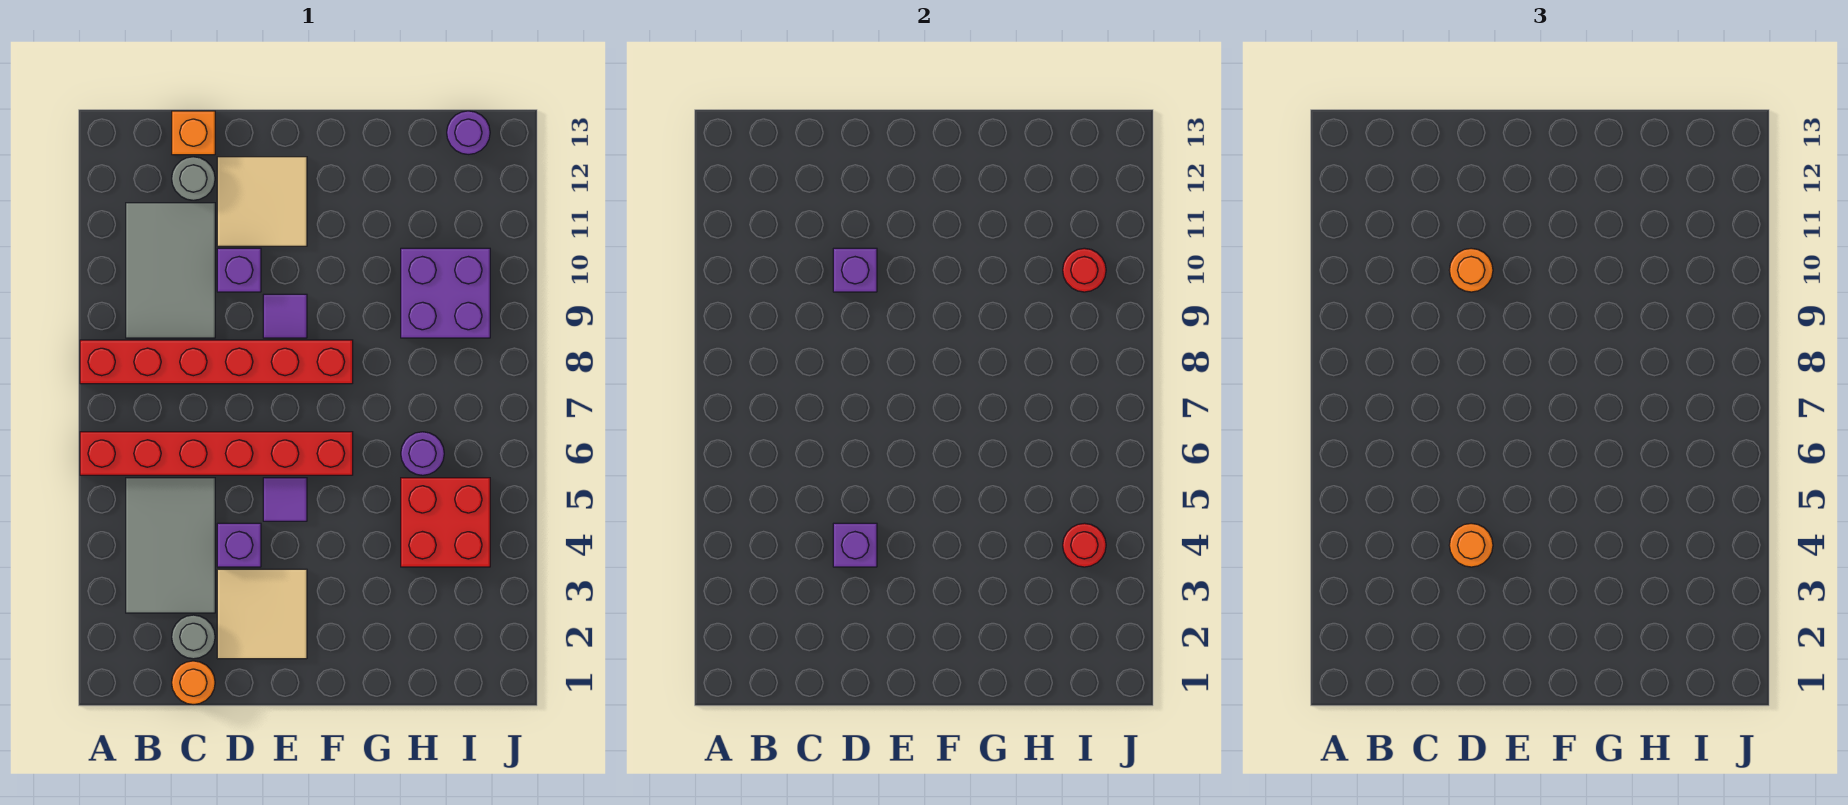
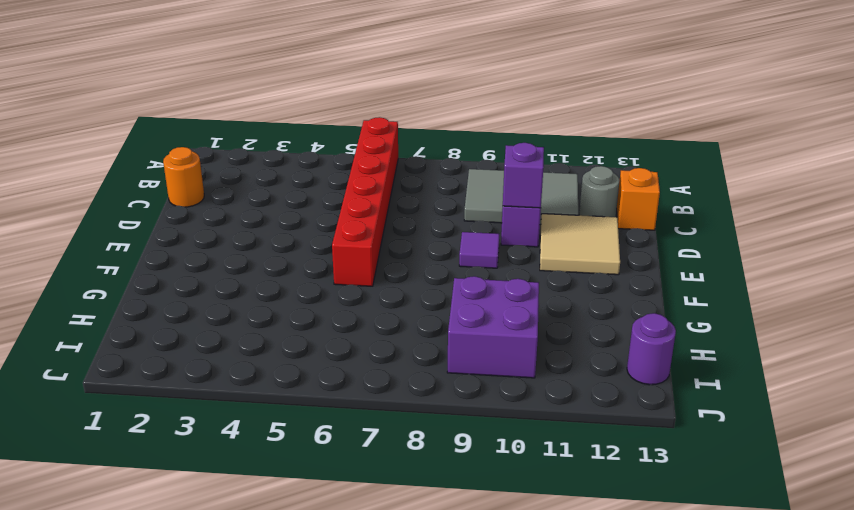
none -> red brick A8:F8 level 1
none -> grey tile B3:C5 level 1
none -> grey round brick C2 level 1

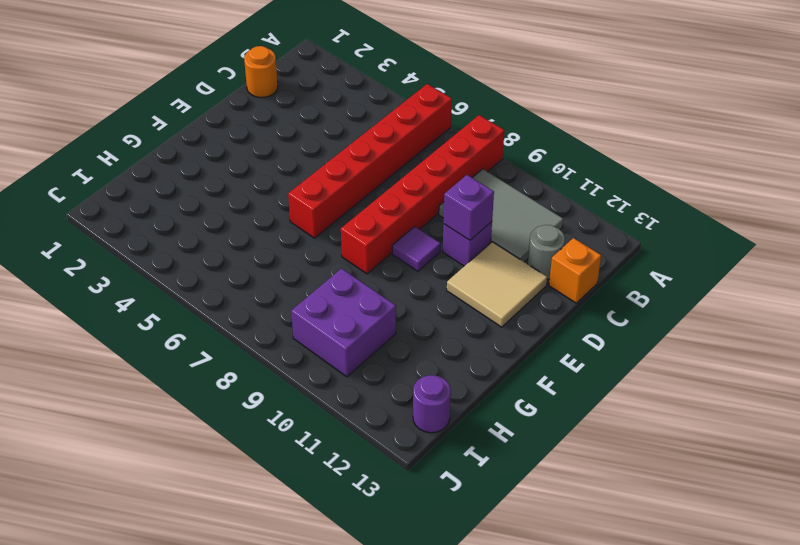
none -> grey tile B3:C5 level 1
none -> grey round brick C2 level 1
none -> tan tile D2:E3 level 1

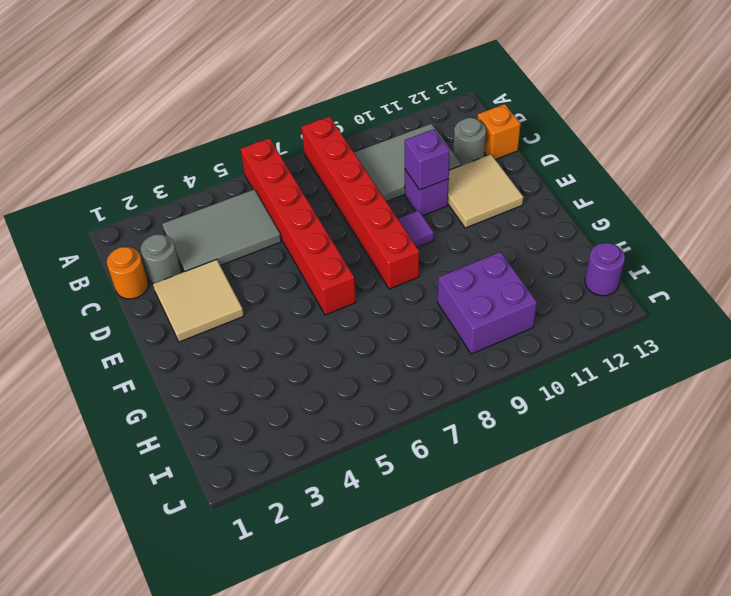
none -> purple brick D4 level 1
none -> purple tile E5 level 1
none -> red brick H4:I5 level 1

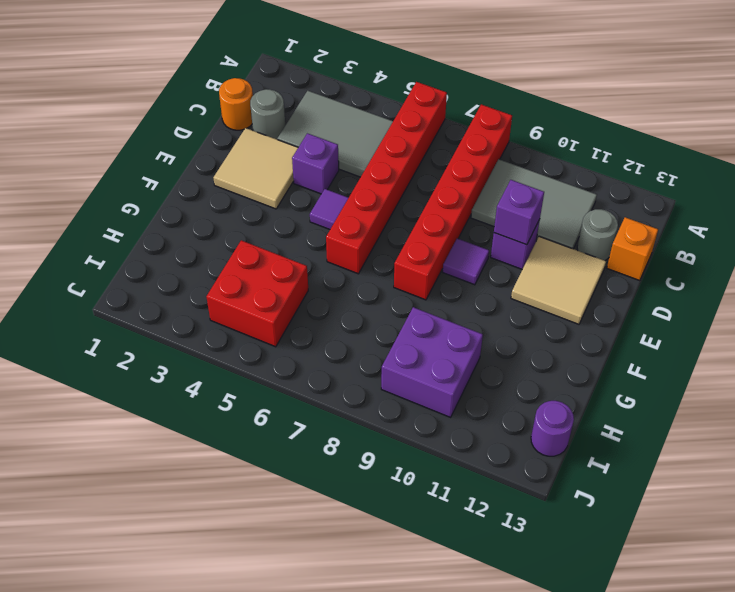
none -> purple round brick H6 level 1
none -> purple brick D4 level 2
none -> red round brick I4 level 2

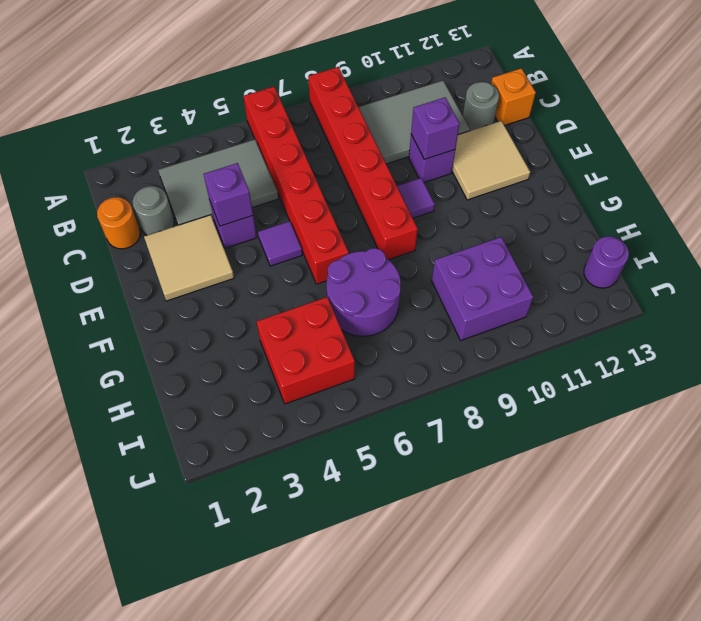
purple round brick G6:H7 level 1 -> purple round brick H6 level 1
none -> red round brick I4 level 2
none -> red round brick I10 level 2
none -> orange round brick D4 level 3

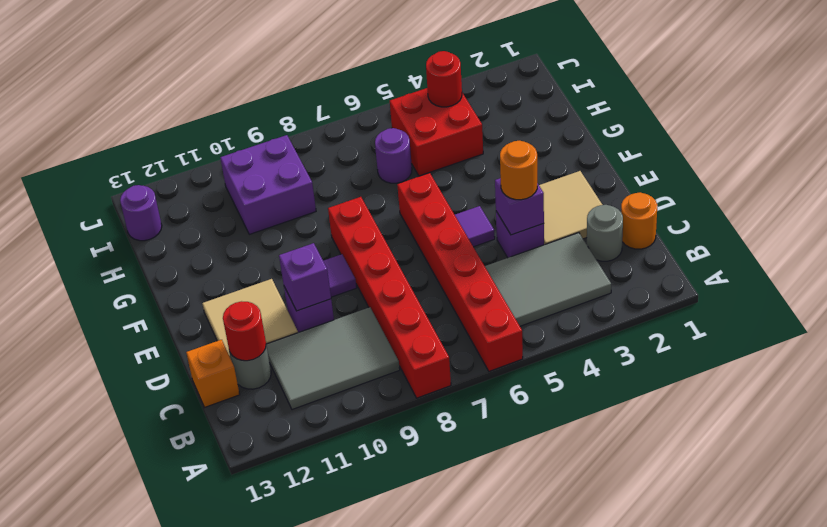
red round brick C12 level 2 -> red round brick I10 level 2
none -> orange round brick D10 level 3

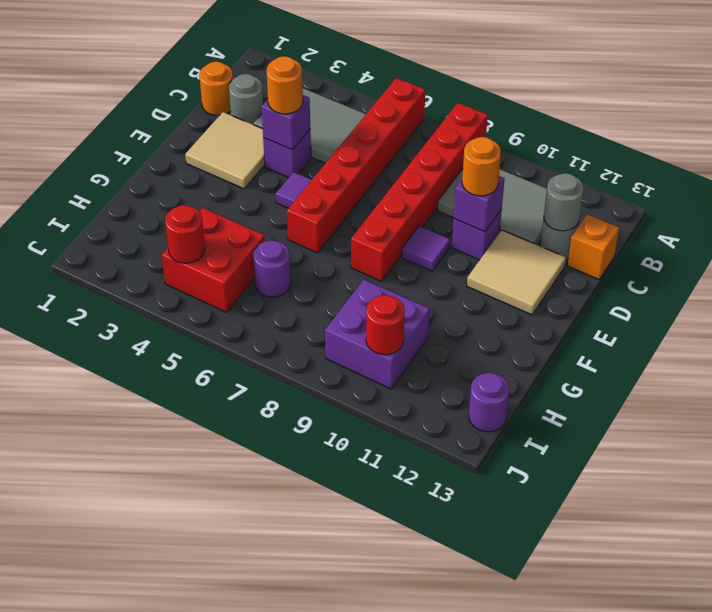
grey round brick C12 level 2 -> none

